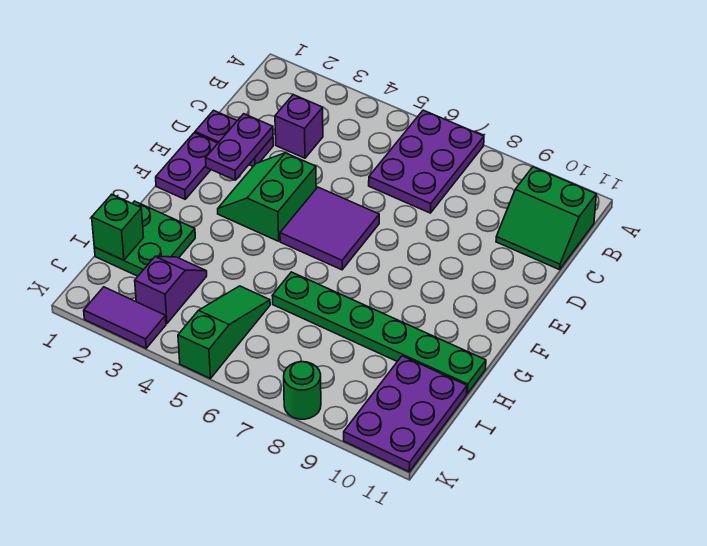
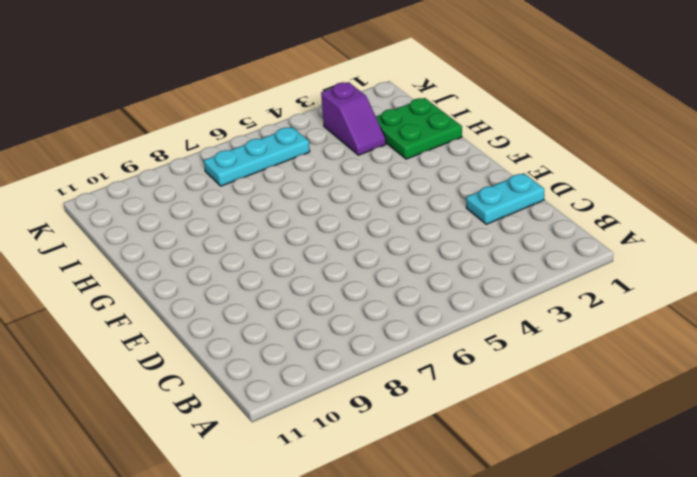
cyan plate D1:D2 level 1 -> purple plate D1:D2 level 1
cyan plate J5:J7 level 1 -> green slope I5:K5 level 1 top K
none -> purple plate A6:C7 level 1
none -> green slope B10:C11 level 1 top B
none -> purple brick C3 level 1

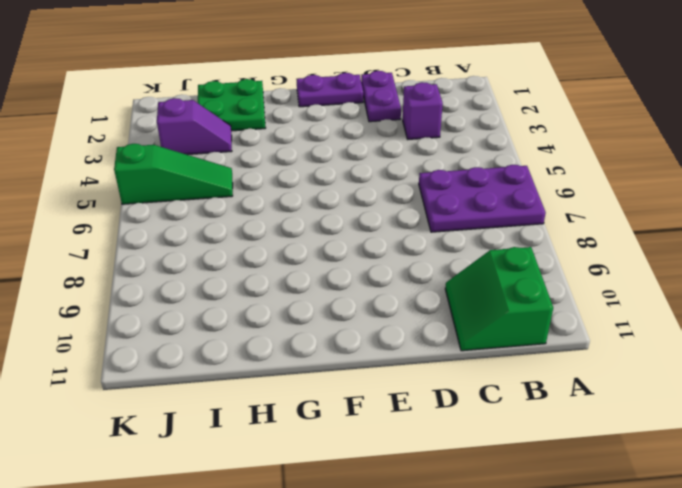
none -> green slope E3:F4 level 1 top 4
none -> purple tile E5:F6 level 1
none -> green plate H6:H11 level 1

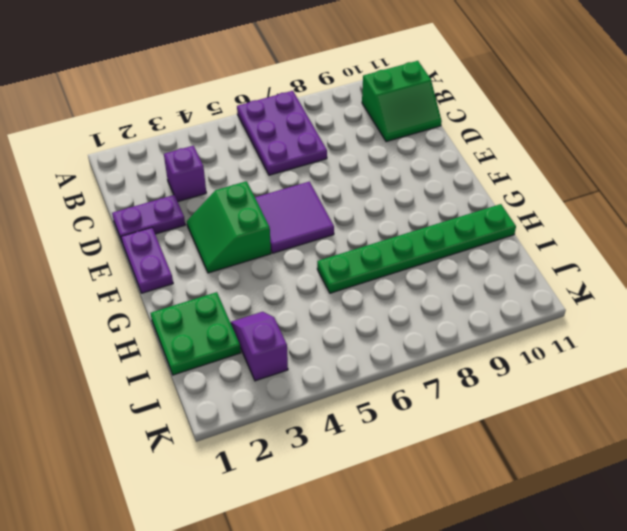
none -> green slope I5:K5 level 1 top K
none -> purple plate I10:K11 level 1
none -> purple tile K2:K3 level 1

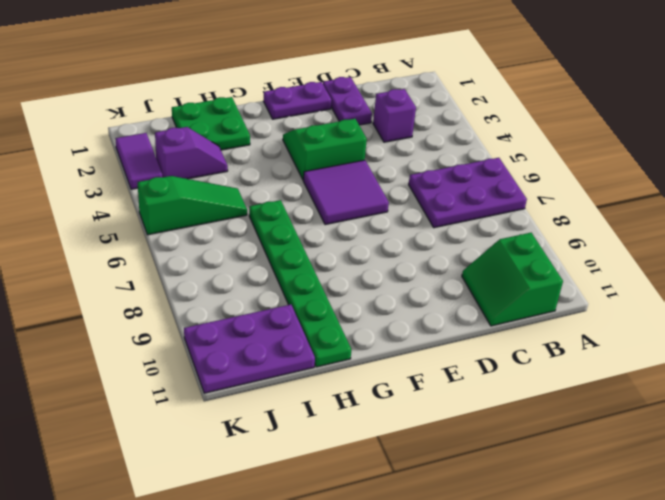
none -> green round brick K8 level 1
none -> purple plate D2:E2 level 2
none -> green brick I1 level 2

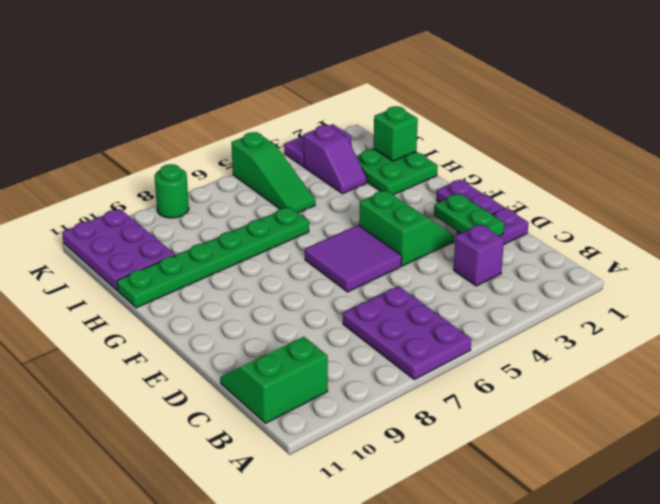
green plate D2:E2 level 2 -> purple plate D2:E2 level 2

